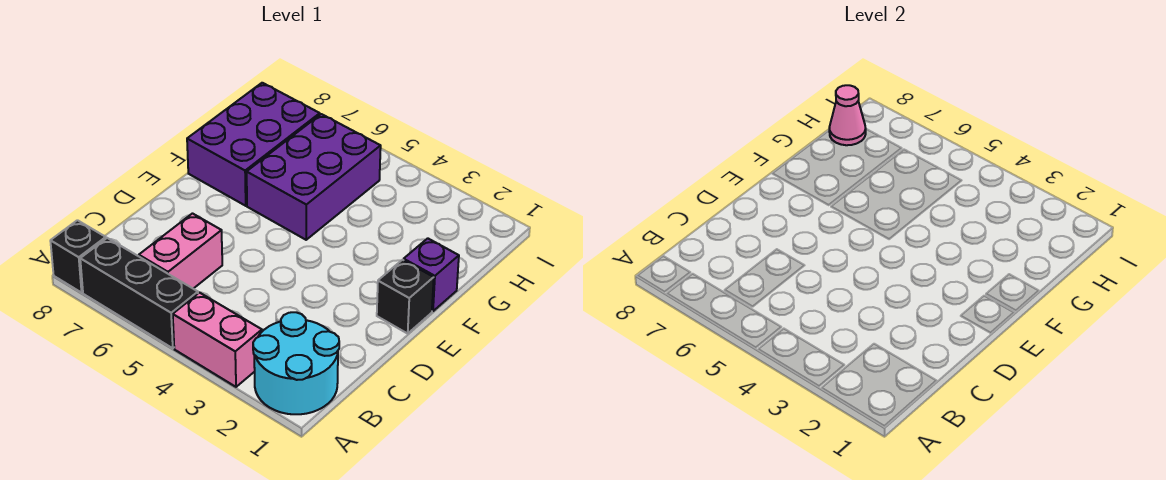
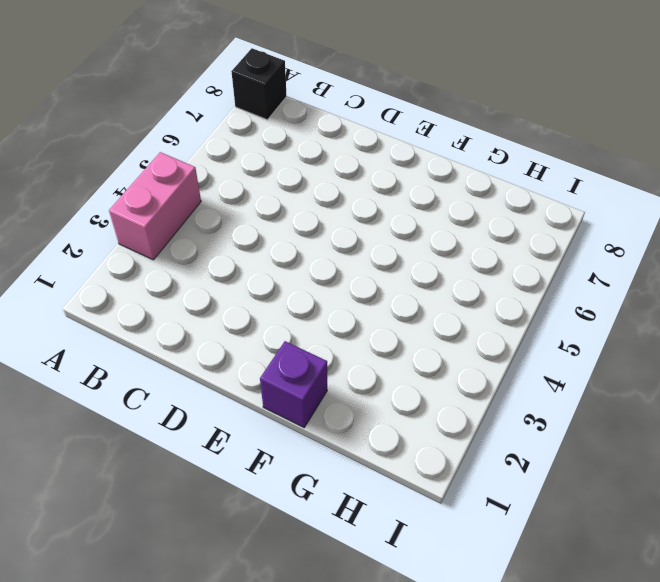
none -> cyan round brick A1:B2 level 1
none -> black brick A5:A7 level 1

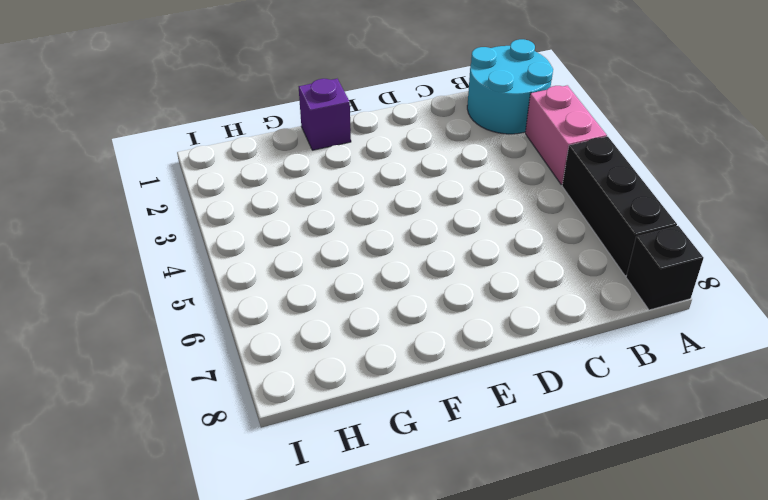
none -> pink brick B6:C6 level 1
none -> black brick E1 level 1

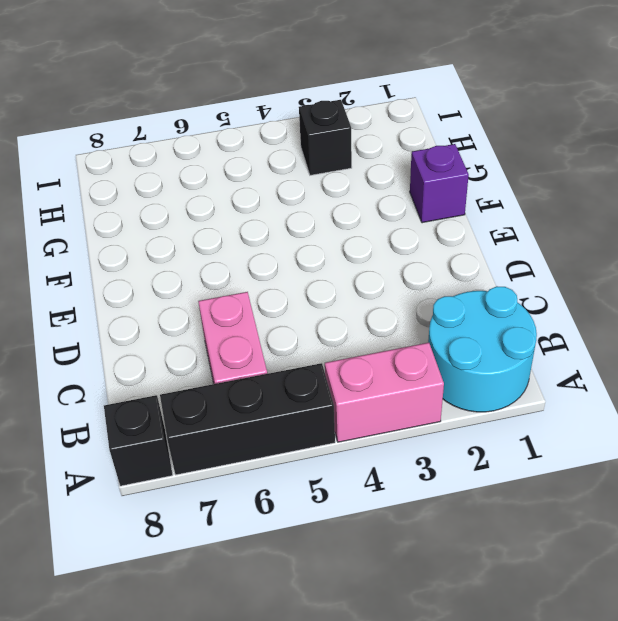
black brick H3 level 1 -> black brick E1 level 1
none -> purple brick F5:H6 level 1
none -> purple brick F7:H8 level 1

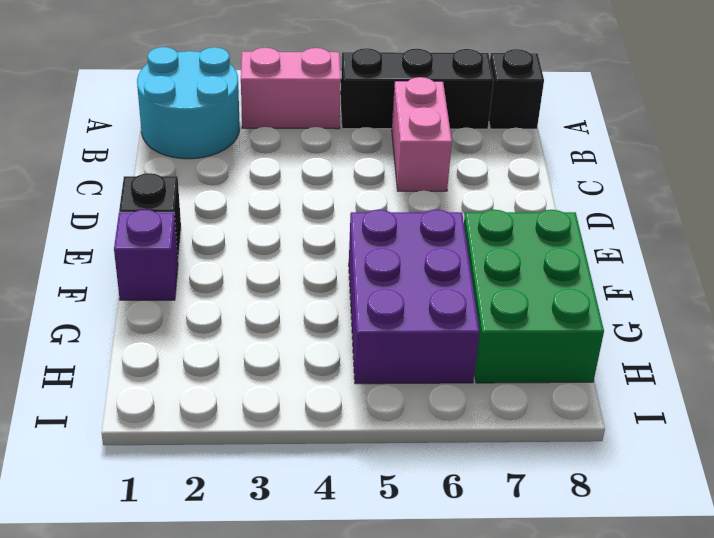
green brick F7:H8 level 1 -> purple brick F7:H8 level 1
none -> pink cone H8 level 2

